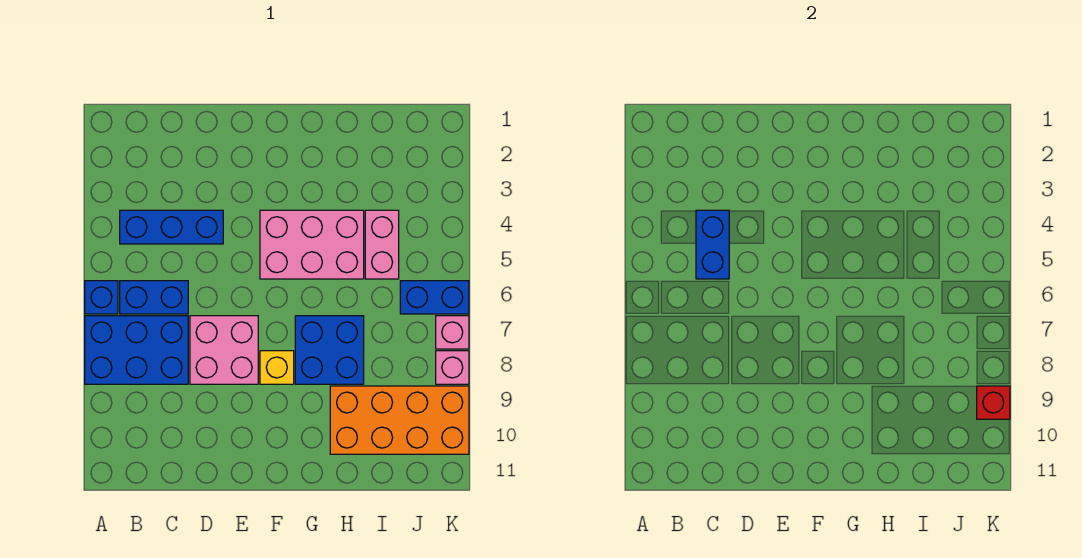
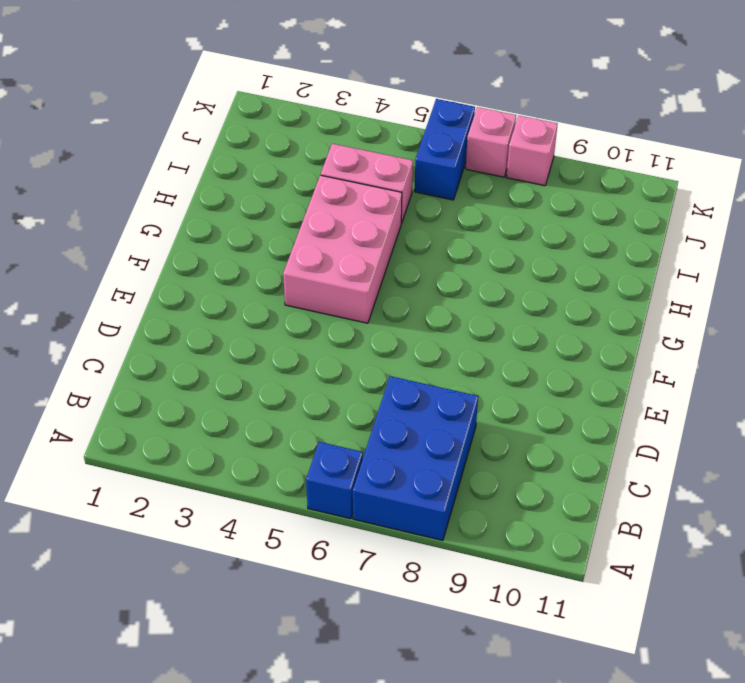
none -> blue brick B4:D4 level 1
none -> blue brick B6:C6 level 1
none -> pink brick D7:E8 level 1

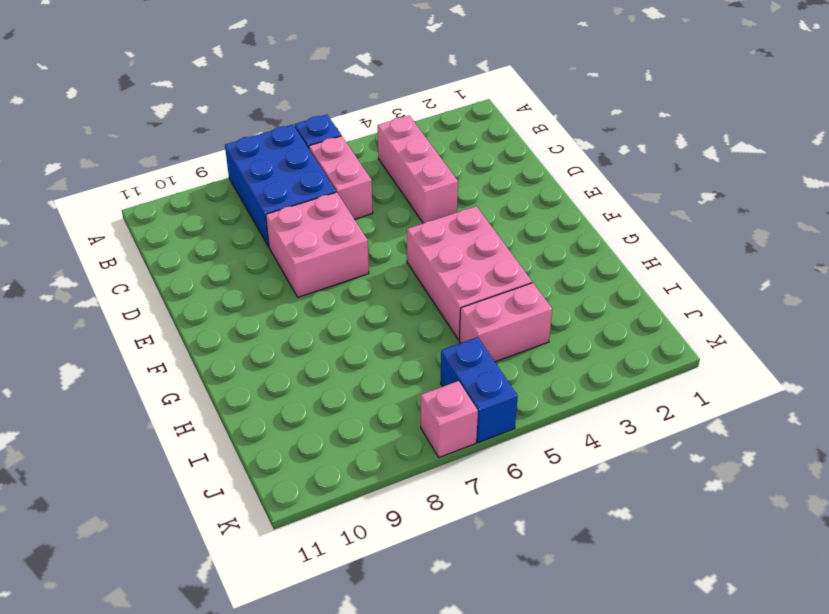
pink brick B4:D4 level 1 -> blue brick B4:D4 level 1
pink brick B6:C6 level 1 -> blue brick B6:C6 level 1
none -> yellow brick F8 level 1
none -> blue brick G7:H8 level 1
none -> orange brick H9:K10 level 1

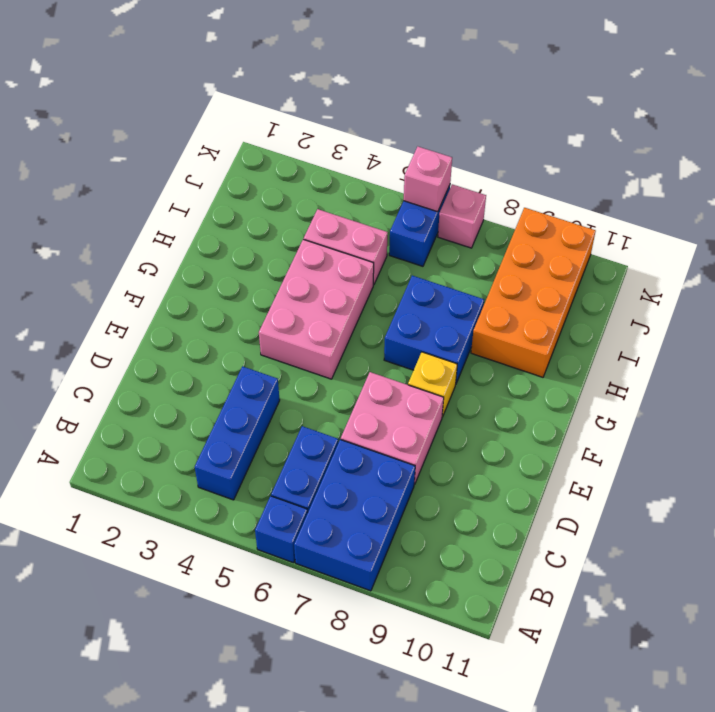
pink brick K6 level 2 -> pink brick K8 level 1
none -> blue brick C4:C5 level 2
none -> red brick K9 level 2

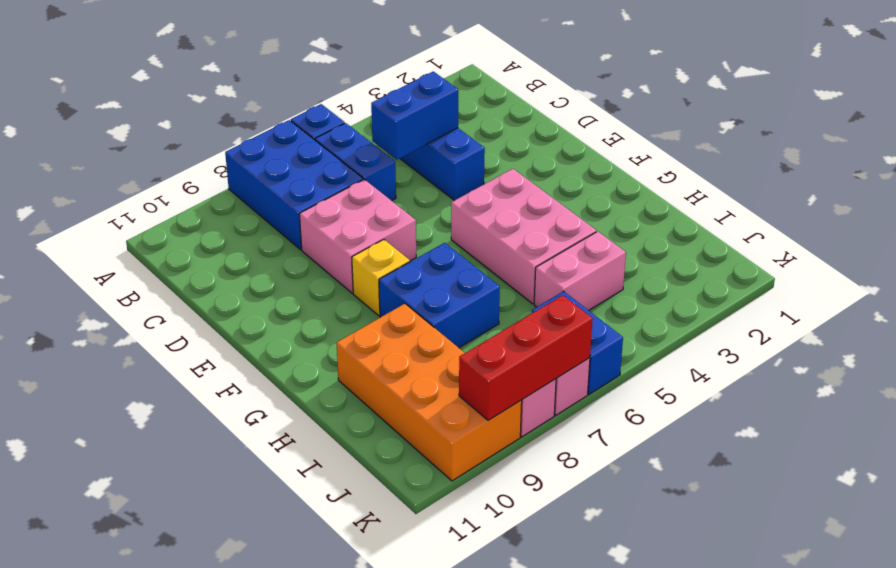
red brick K7:K9 level 2 -> red brick K9 level 2

